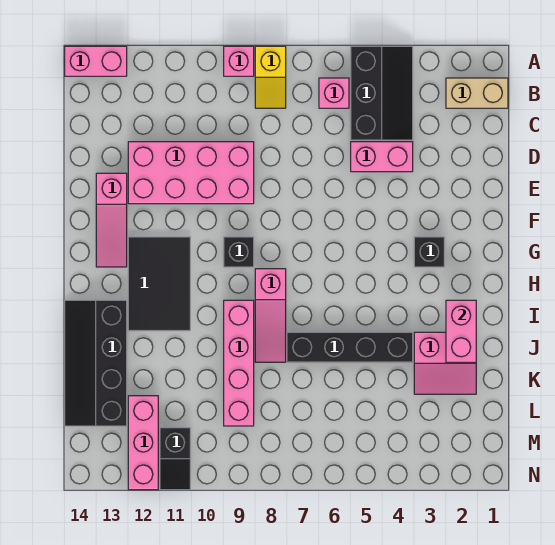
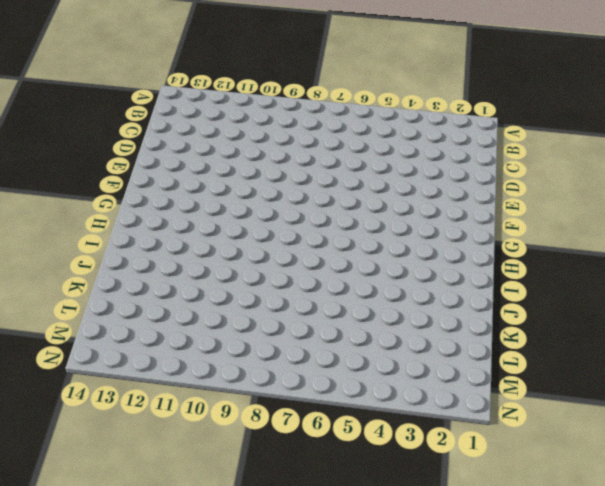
none -> black slope A4:C5 level 1 top 5
none -> yellow slope A8:B8 level 1 top A
none -> pink brick A9 level 1

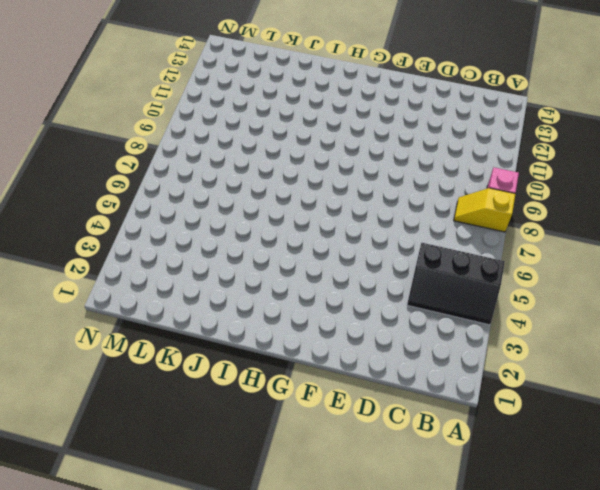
none -> pink brick A13:A14 level 1
none -> tan brick B1:B2 level 1
none -> pink brick B6 level 1

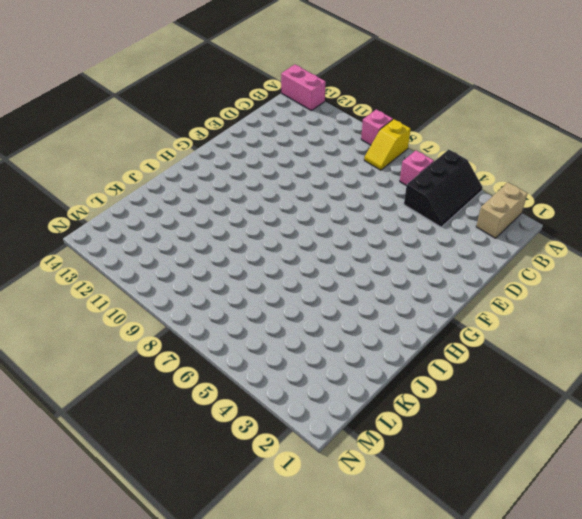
tan brick A2:B2 level 1 -> tan brick B1:B2 level 1
none -> pink brick D4:D5 level 1
none -> pink brick D9:E12 level 1
none -> pink slope E13:G13 level 1 top E

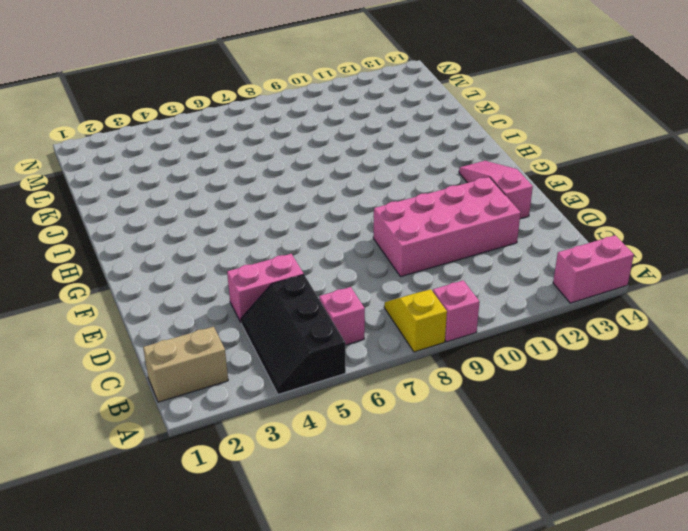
none -> black brick G3 level 1
none -> black brick G9 level 1
none -> black tile G11:I12 level 1

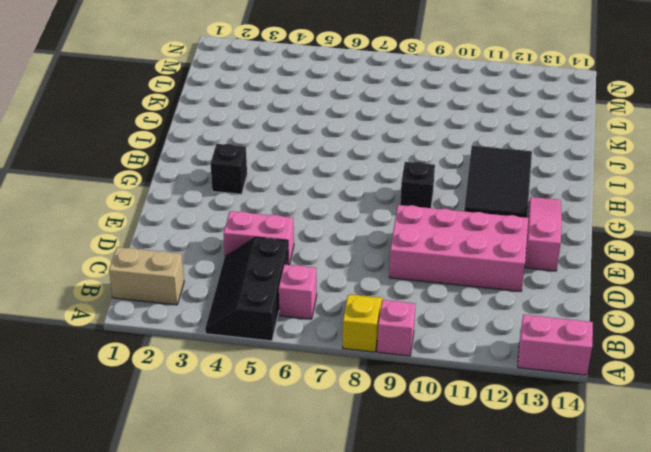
none -> pink slope H8:J8 level 1 top H
none -> pink brick I9:L9 level 1
none -> black slope I13:L14 level 1 top 13

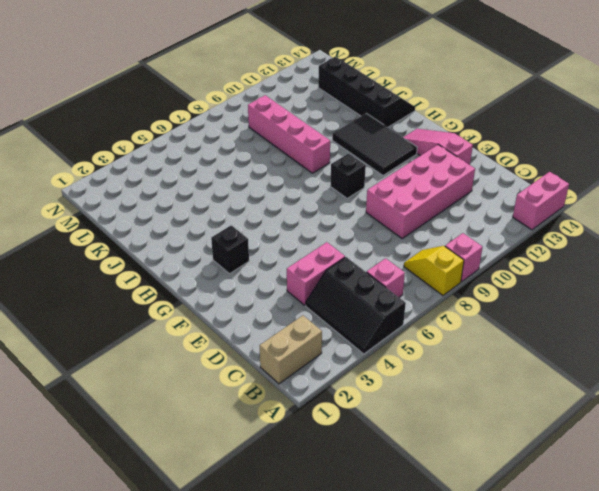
none -> pink slope H8:J8 level 1 top H
none -> pink slope J2:K3 level 1 top J
none -> black brick J4:J7 level 1

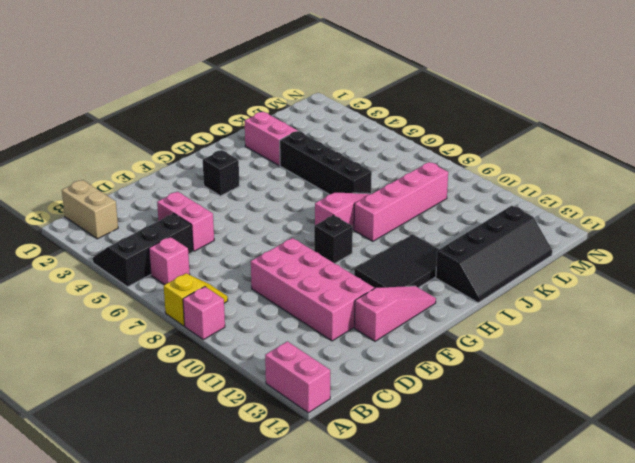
none -> pink brick L12:N12 level 1
none -> black slope M11:N11 level 1 top M
none -> pink brick I2:J2 level 2

